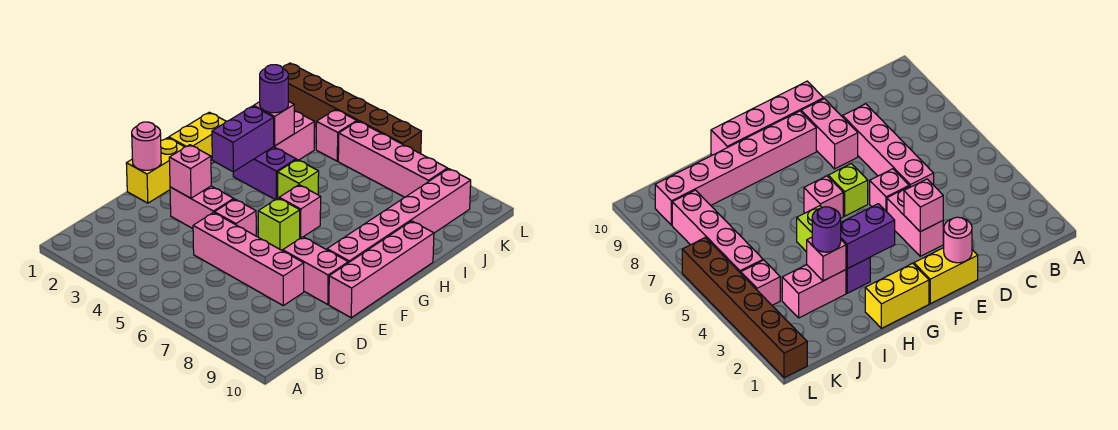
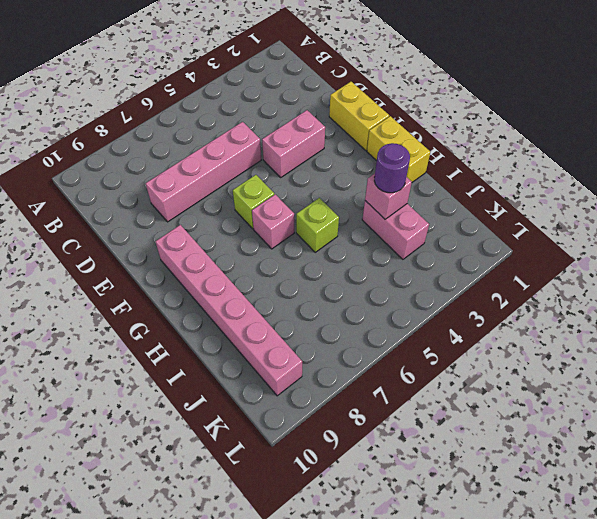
none -> pink brick E5 level 1
none -> pink brick E8:E9 level 1
none -> pink brick E10:H10 level 1

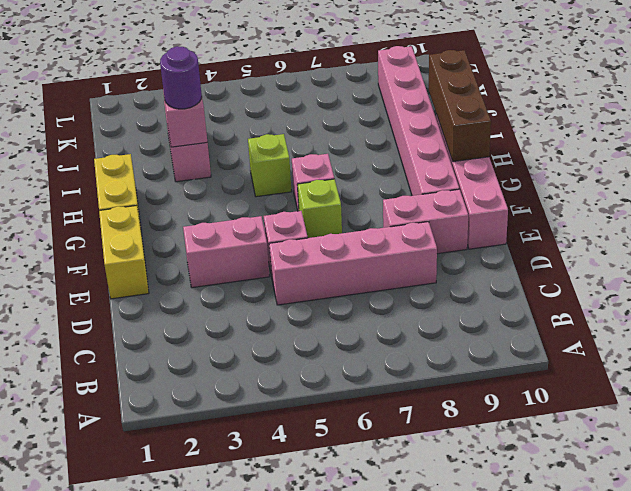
brown brick G10:I10 level 2 -> none
none -> purple brick H3:H4 level 1
none -> pink brick K4 level 1
none -> pink brick K5:K8 level 1

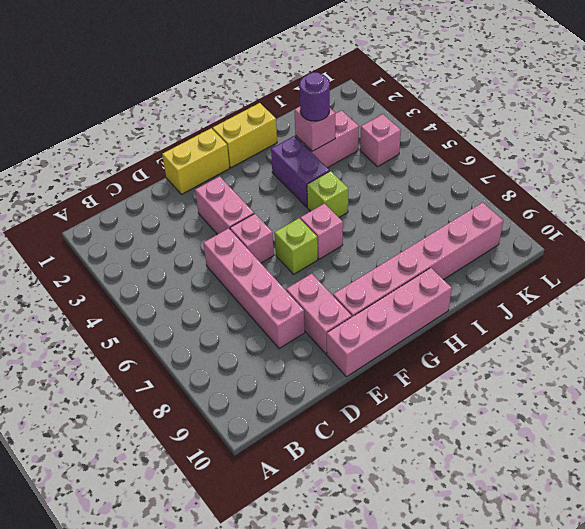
none -> pink brick K5:K8 level 1
none -> brown brick L1:L6 level 1
none -> pink round brick E1 level 2

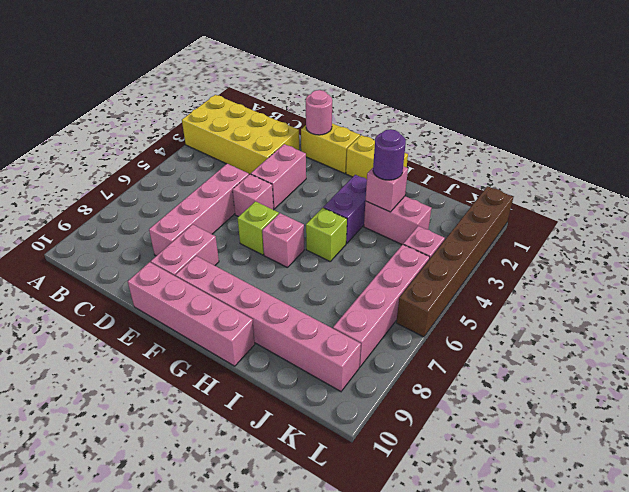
yellow brick A2:D3 level 1 -> none
none -> pink brick E3 level 2
none -> purple brick G3:H3 level 2

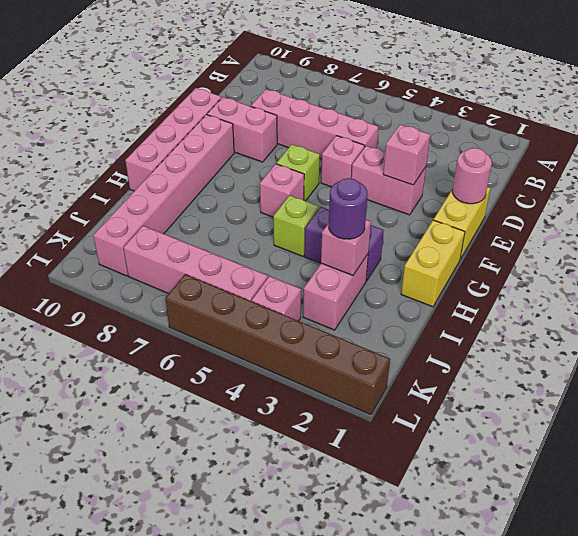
none -> purple brick G3:H3 level 2

